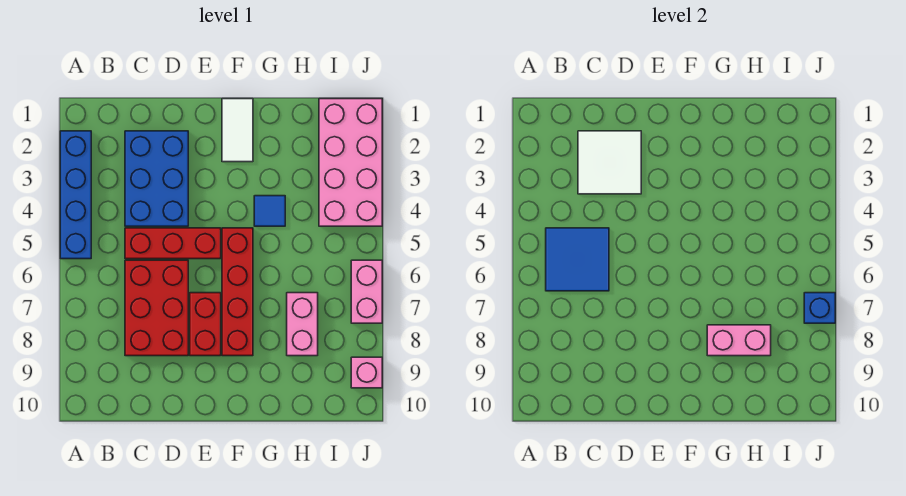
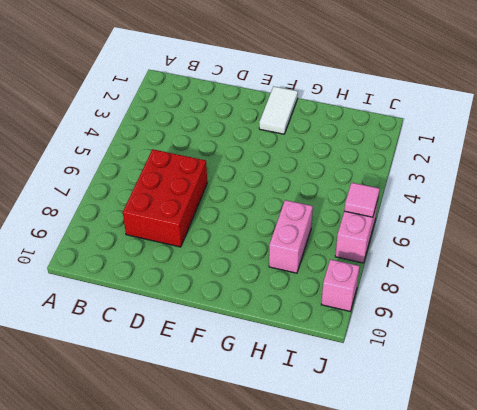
pink tile J6 level 2 -> none
none -> blue brick A2:A5 level 1
none -> blue brick C2:D4 level 1
none -> red brick C5:E5 level 1

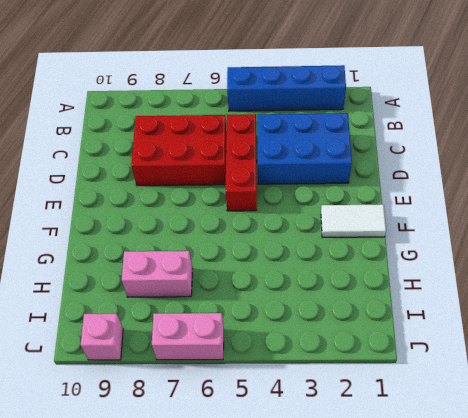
none -> red brick E7:E8 level 1
none -> red brick F5:F8 level 1
none -> blue tile G4 level 1

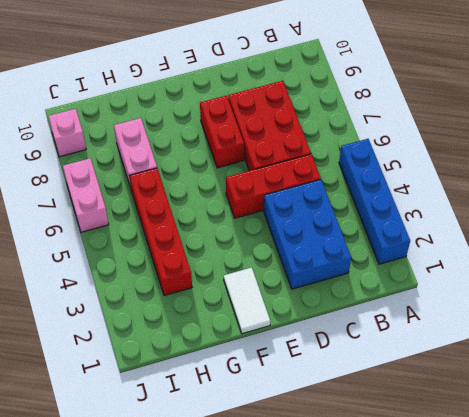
red brick H3:H6 level 1 -> red brick F5:F8 level 1
none -> blue tile G4 level 1
none -> pink brick I1:J4 level 1
none -> blue tile B5:C6 level 2

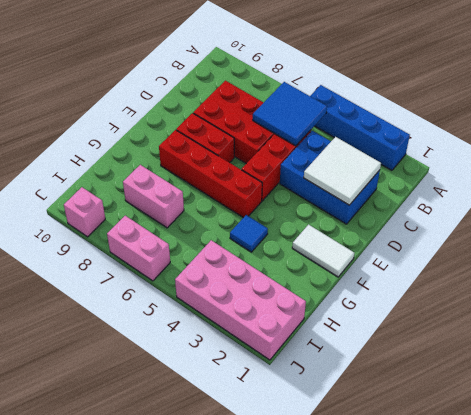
none -> pink brick G8:H8 level 2
none -> blue brick J7 level 2

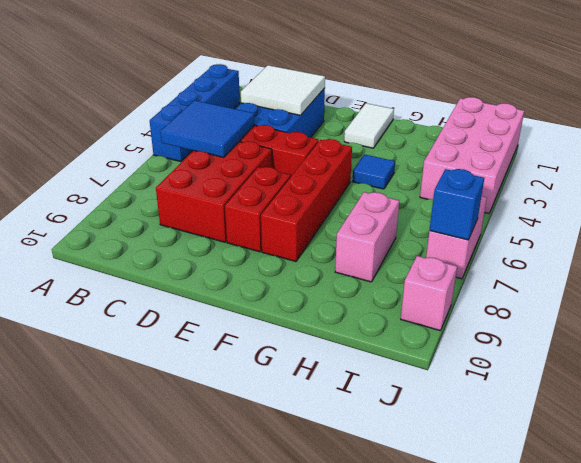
none -> pink brick G8:H8 level 2

